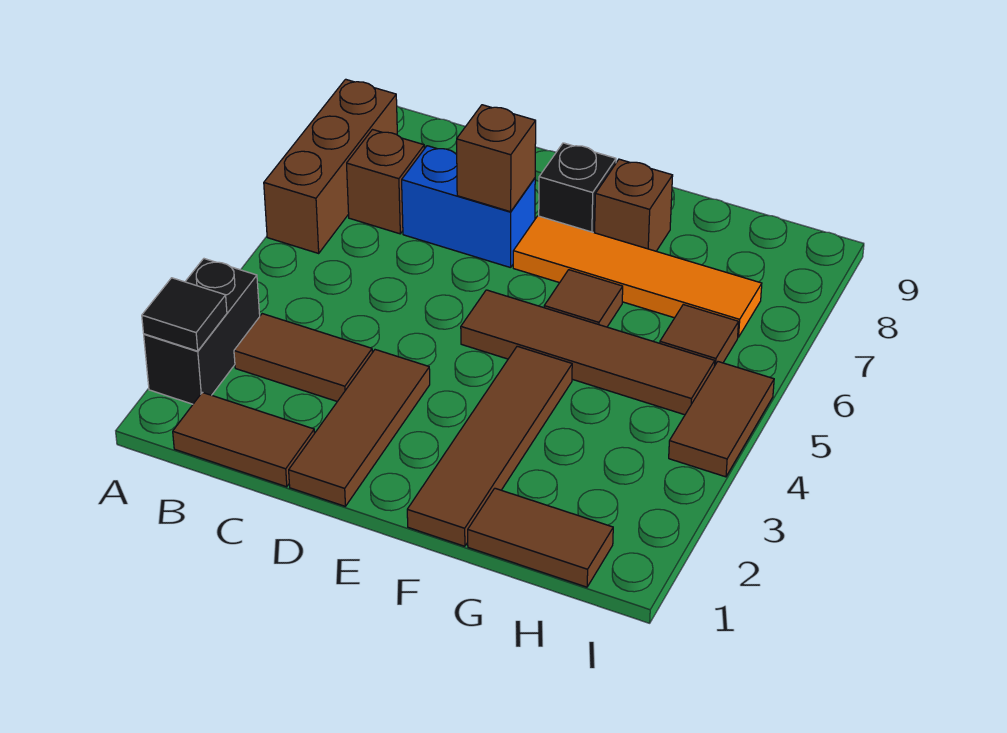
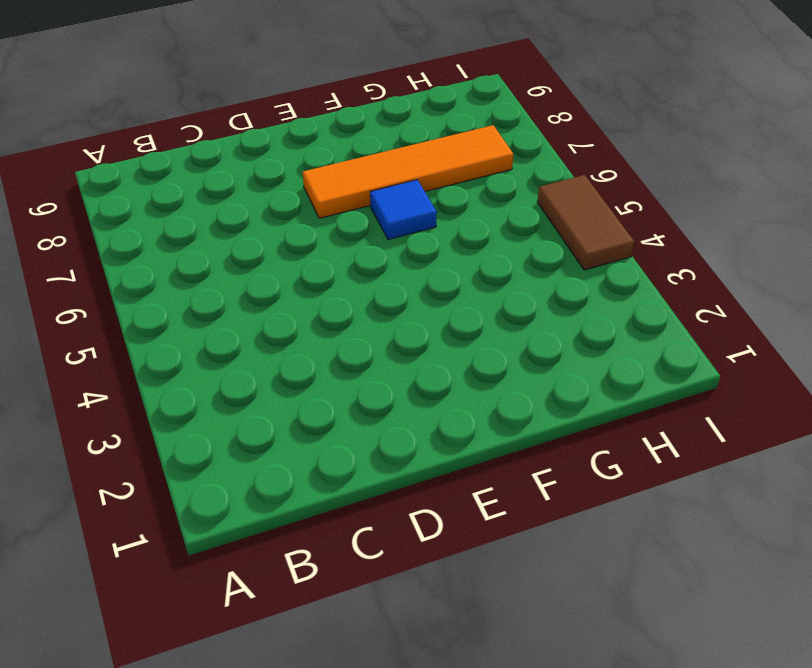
blue tile F6 level 1 -> brown tile F6 level 1
none -> black brick A2:A3 level 1
none -> brown brick A6:A8 level 1
none -> brown tile B1:C1 level 1

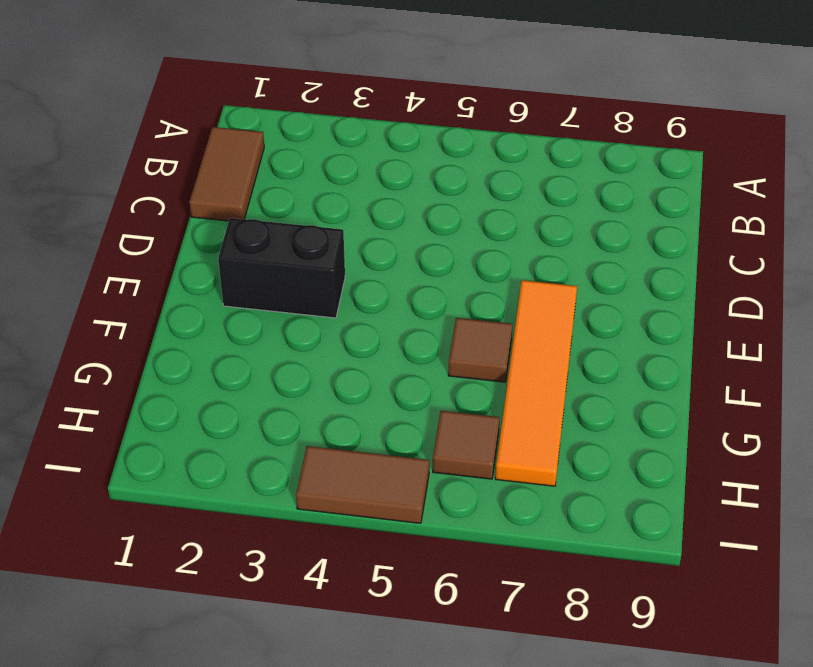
black brick E2:E3 level 1 -> black brick A2:A3 level 1
none -> brown brick A6:A8 level 1
none -> brown tile B3:C3 level 1
none -> brown brick B7 level 1

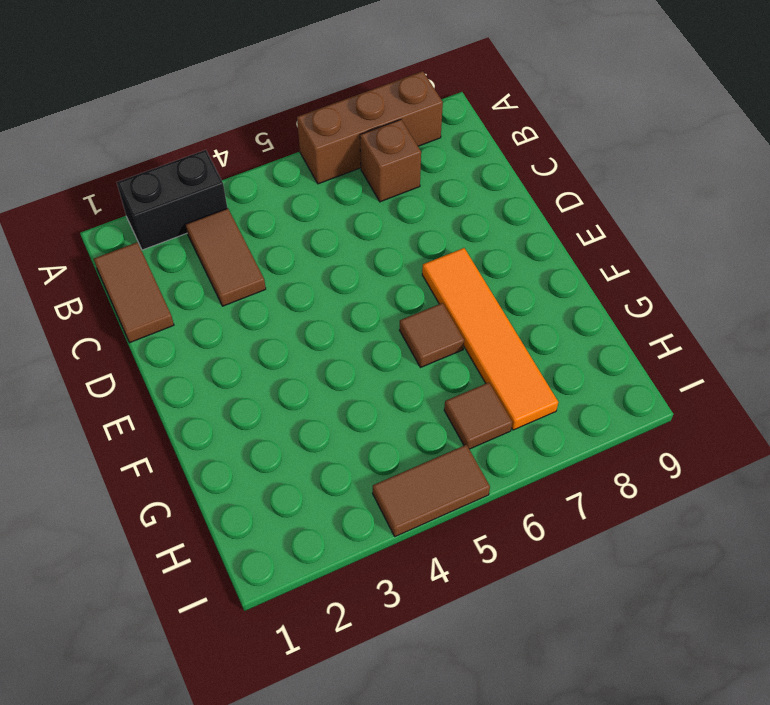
none -> blue brick C7:D7 level 1
none -> brown tile D1:D3 level 1
none -> brown tile E5:H5 level 1

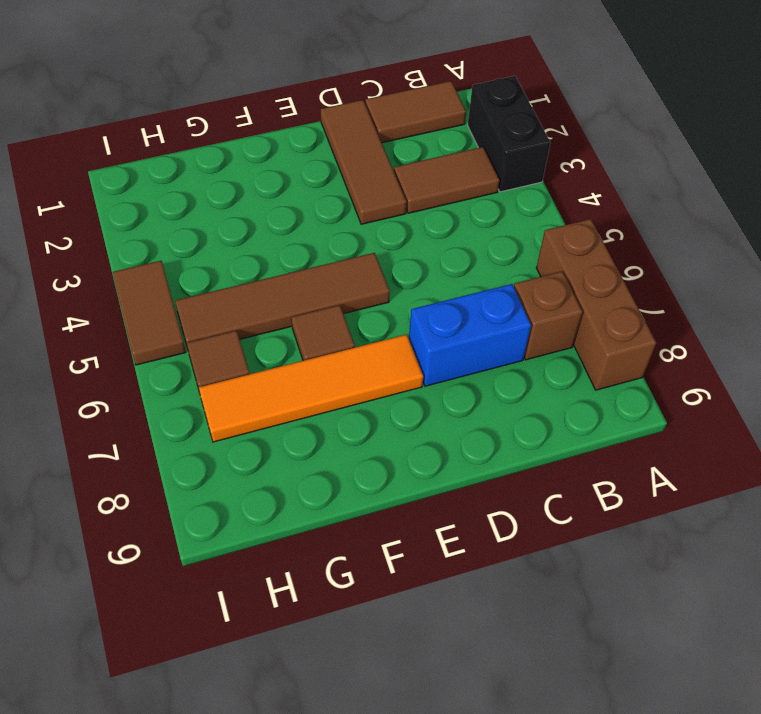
none -> black brick E8 level 1
none -> brown tile F1:F4 level 1
none -> brown brick F8 level 1

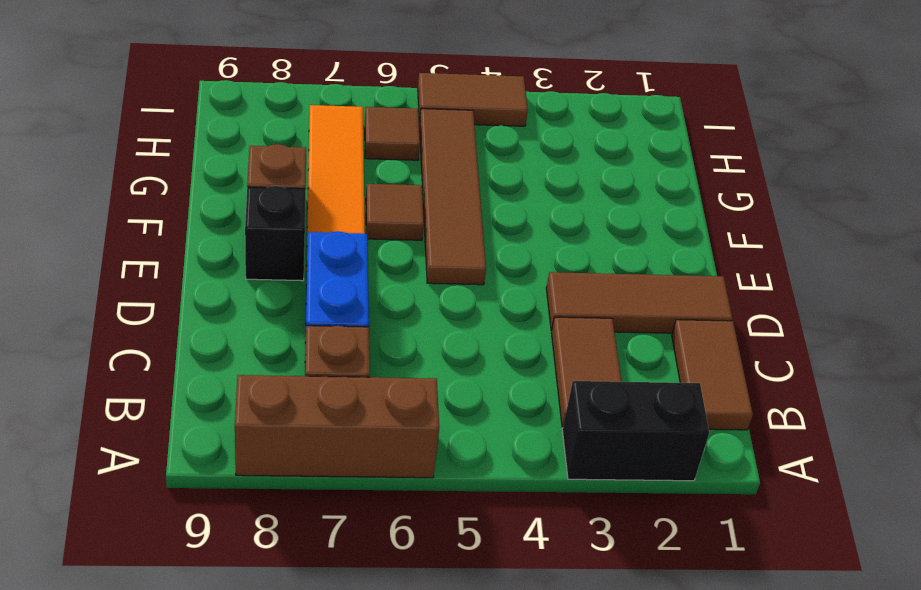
none -> brown tile F1:F4 level 1
none -> brown tile G1:H1 level 1
none -> black tile A2 level 2

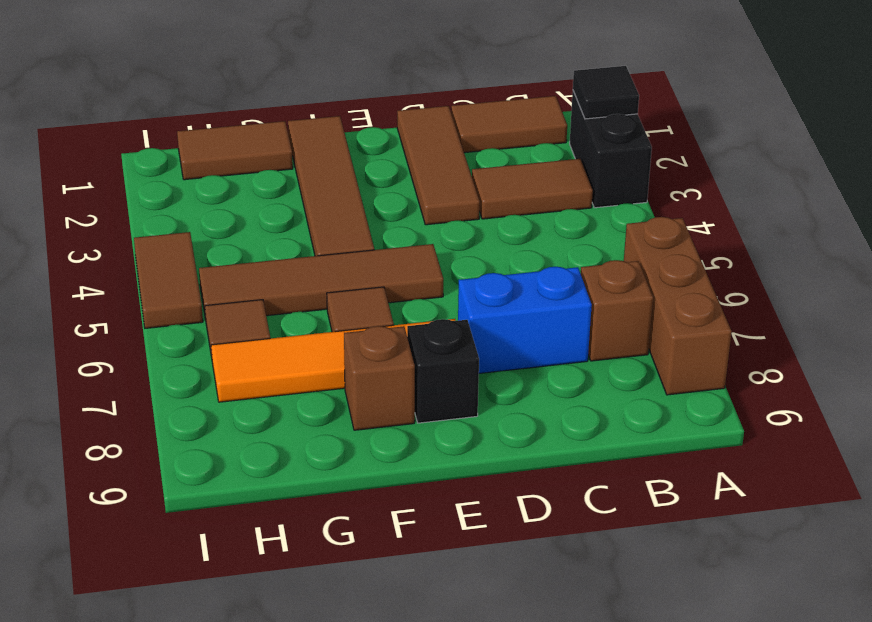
none -> brown brick D7 level 2

